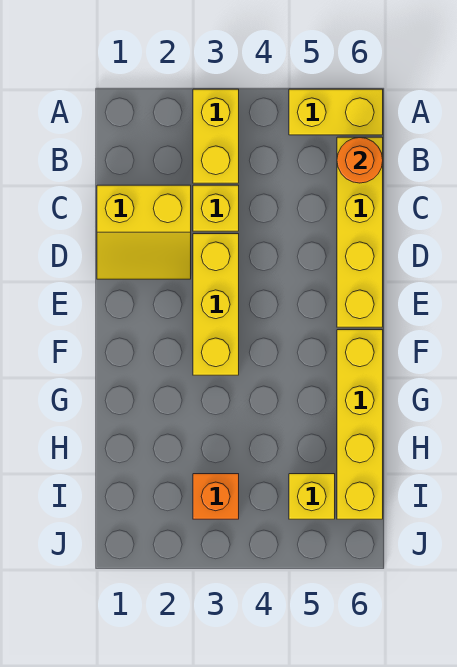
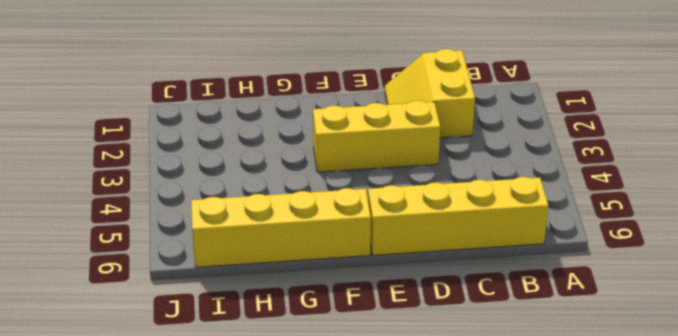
none -> yellow brick A3:B3 level 1
none -> yellow brick A5:A6 level 1

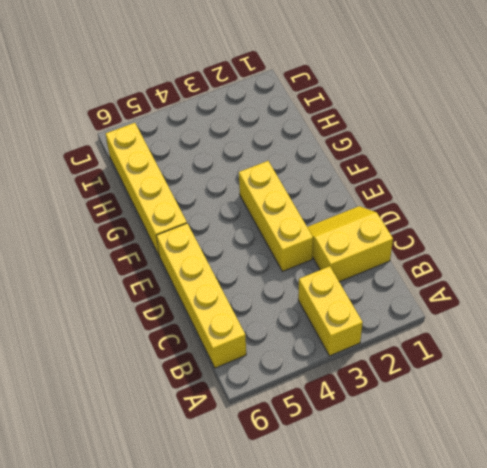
none -> yellow brick A5:A6 level 1
none -> yellow brick C3 level 1

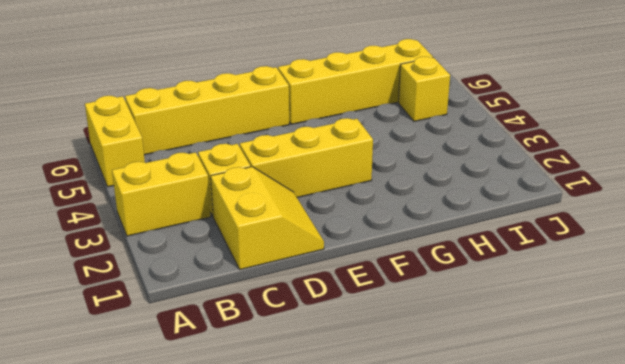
none -> orange brick I3 level 1
none -> orange round brick B6 level 2

